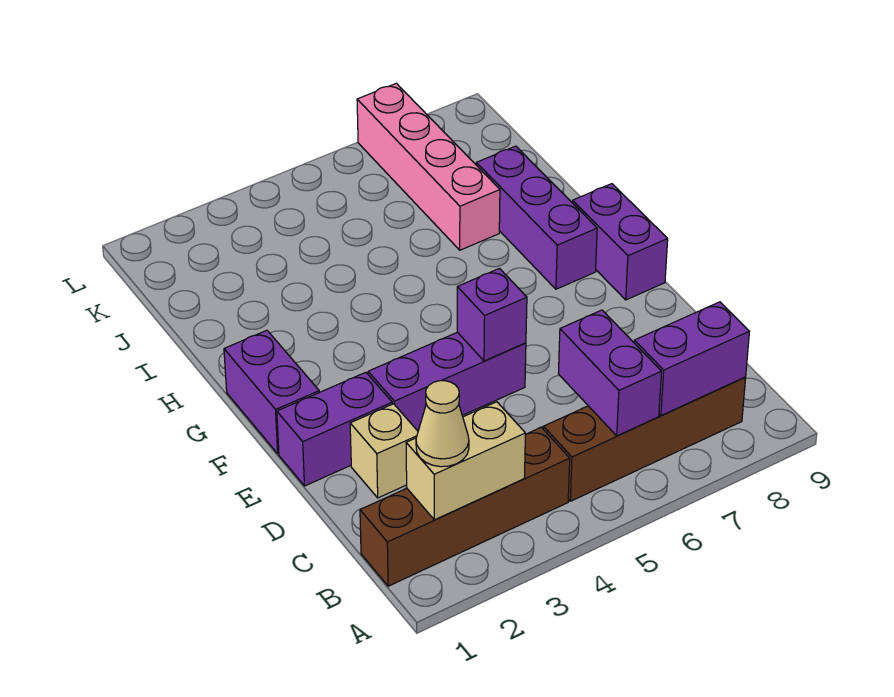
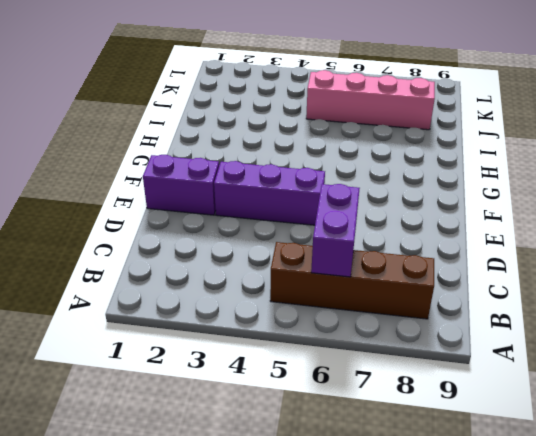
pink brick J5:J8 level 1 -> pink brick I7:L7 level 1
none -> brown brick B1:B4 level 1
none -> tan brick D2 level 1
none -> purple brick F1:G1 level 1

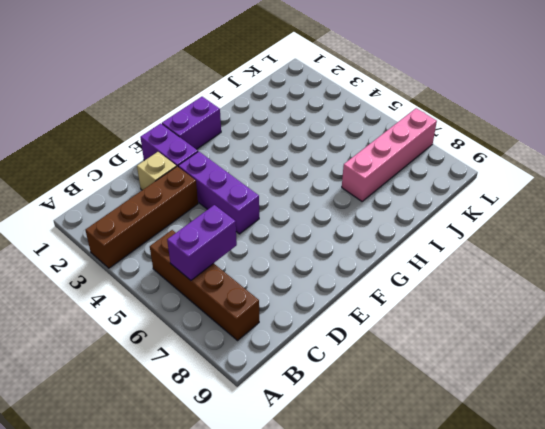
brown brick A3:D3 level 1 -> brown brick B1:B4 level 1
none -> purple brick F9:G9 level 1
none -> purple brick G8:I8 level 1
none -> tan brick B2:B3 level 2

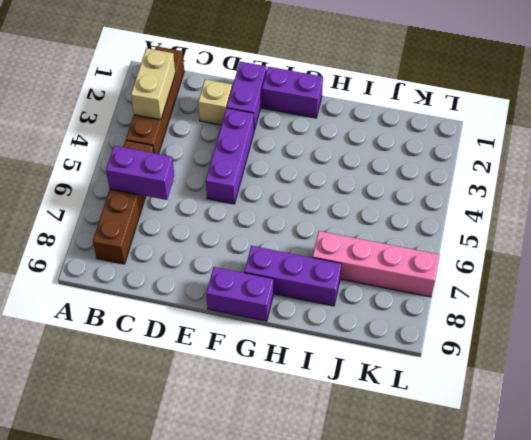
none -> purple brick B7:B8 level 2
none -> purple brick E5 level 2
none -> tan cone B2 level 3

